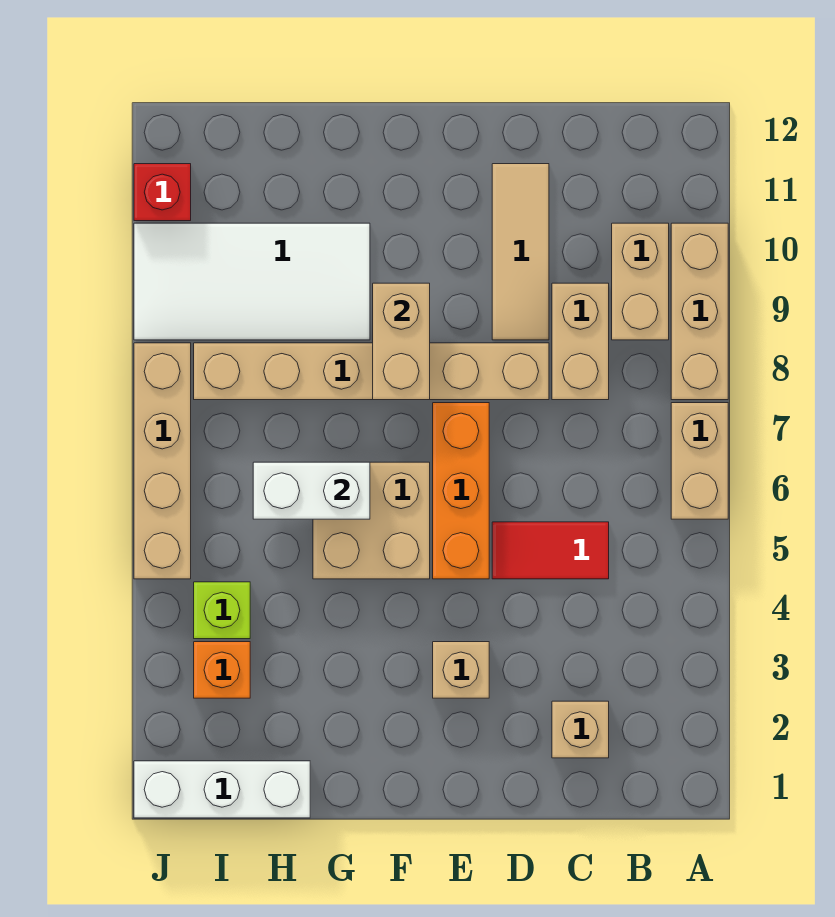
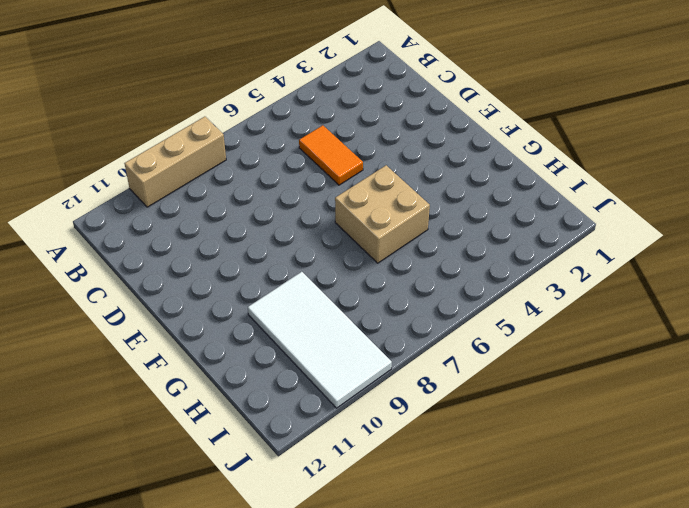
orange tile C5:D5 level 1 -> red tile C5:D5 level 1
none -> tan brick A6:A7 level 1
none -> tan brick B9:B10 level 1
none -> tan brick C2 level 1

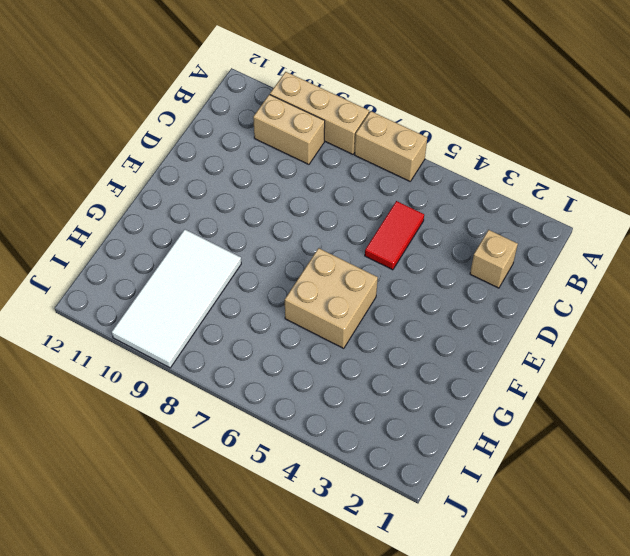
none -> tan brick C8:C9 level 1
none -> tan brick D8:I8 level 1
none -> tan tile D9:D11 level 1

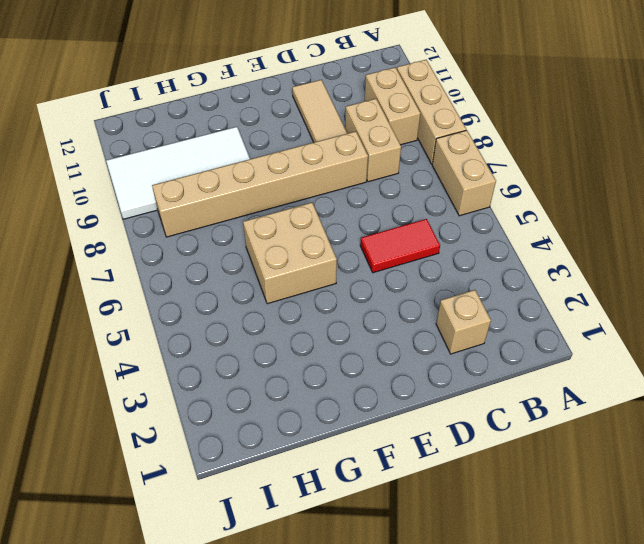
none -> tan brick E3 level 1
none -> orange brick E5:E7 level 1
none -> white brick H1:J1 level 1

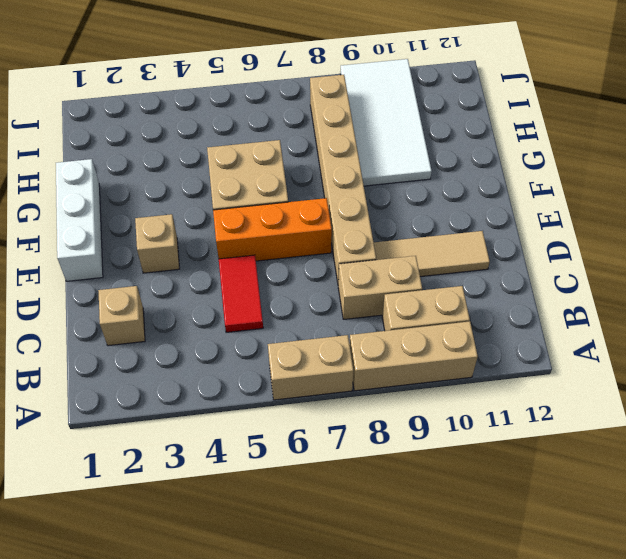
white brick E1:G1 level 1 -> white brick H1:J1 level 1
none -> orange brick I3 level 1
none -> lime brick I4 level 1
none -> tan brick J5:J8 level 1

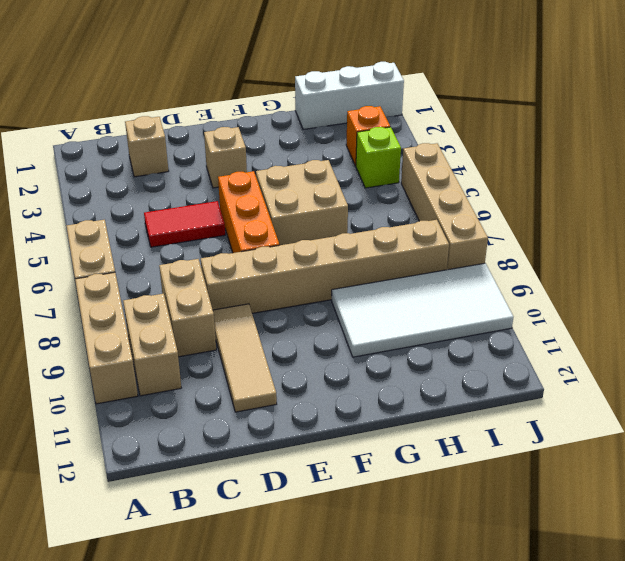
none -> red brick J11 level 1
none -> tan brick F8:F9 level 2
none -> white brick G6:H6 level 2

